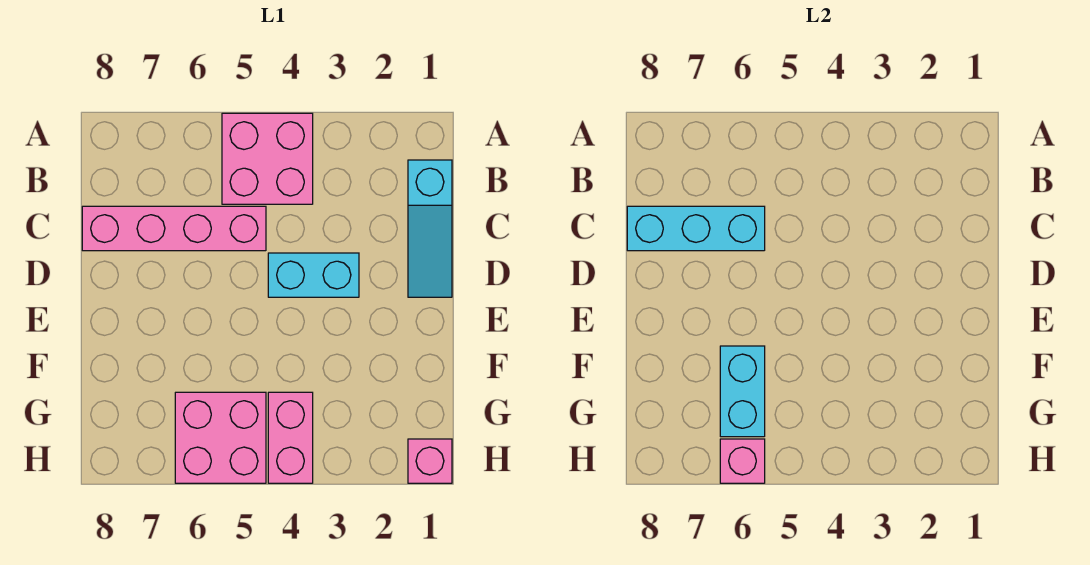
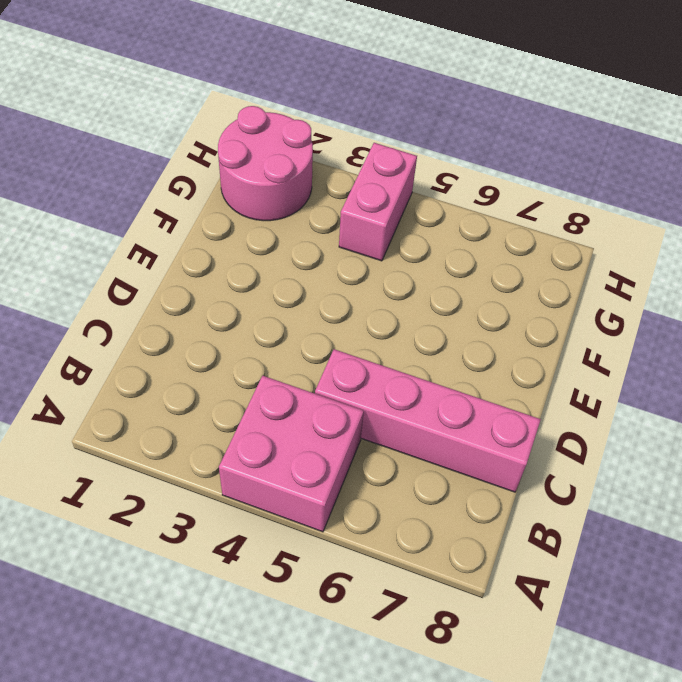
pink round brick G1:H2 level 1 -> pink brick H1 level 1
none -> cyan slope B1:D1 level 1 top B
none -> cyan brick D3:D4 level 1

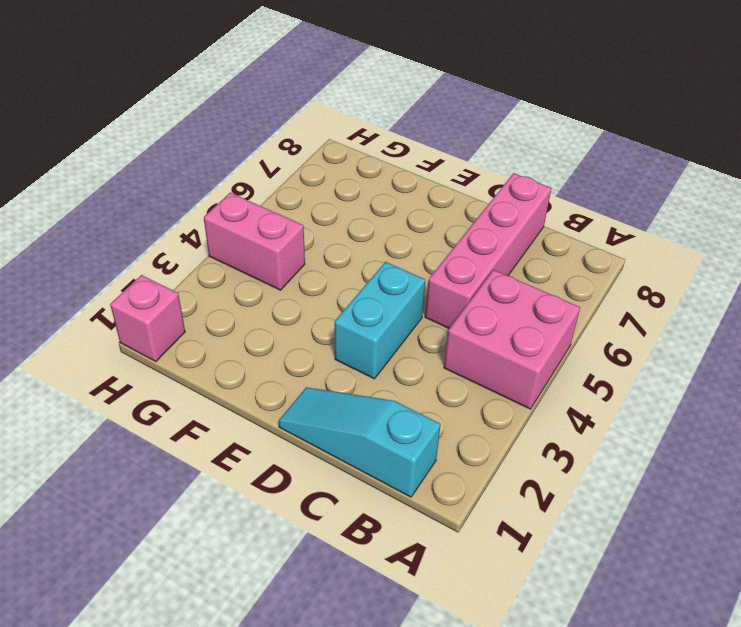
none -> pink brick G5:H6 level 1
none -> cyan brick C6:C8 level 2

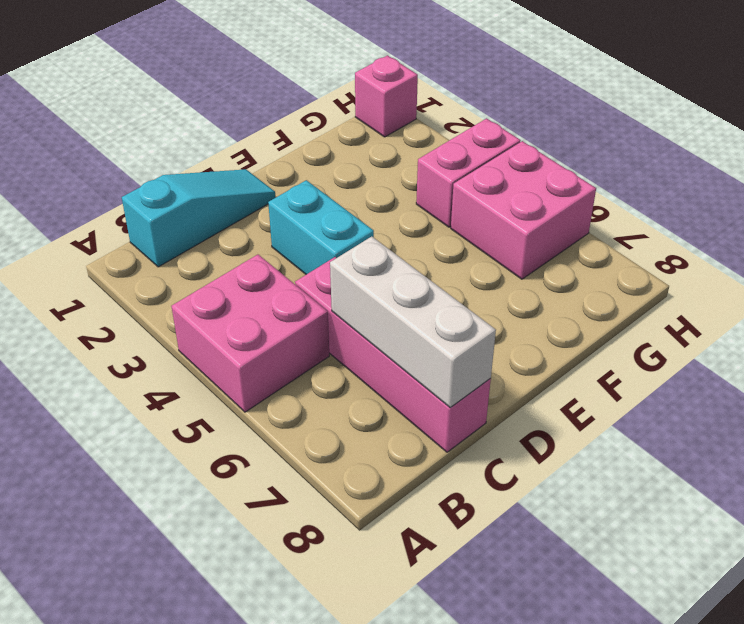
white brick C6:C8 level 2 -> cyan brick C6:C8 level 2
none -> cyan brick F6:G6 level 2
none -> pink brick H6 level 2

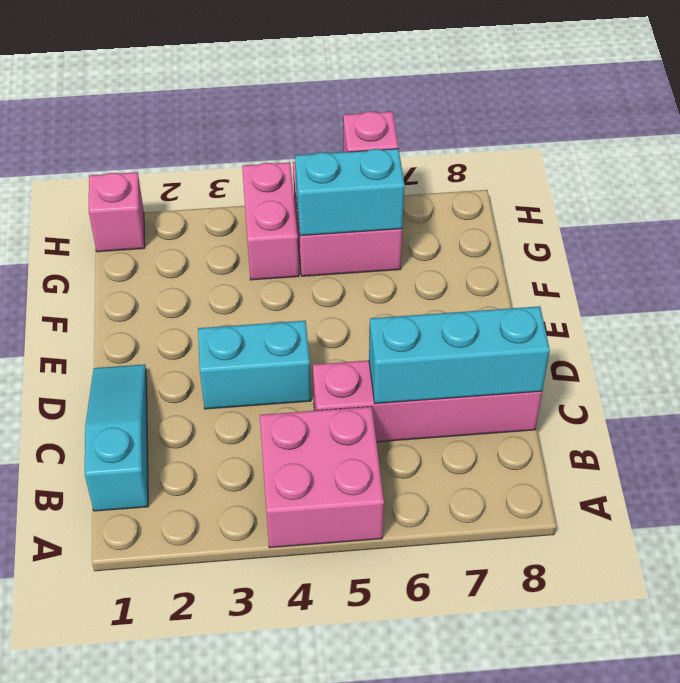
cyan brick G5:G6 level 2 -> cyan brick F6:G6 level 2

